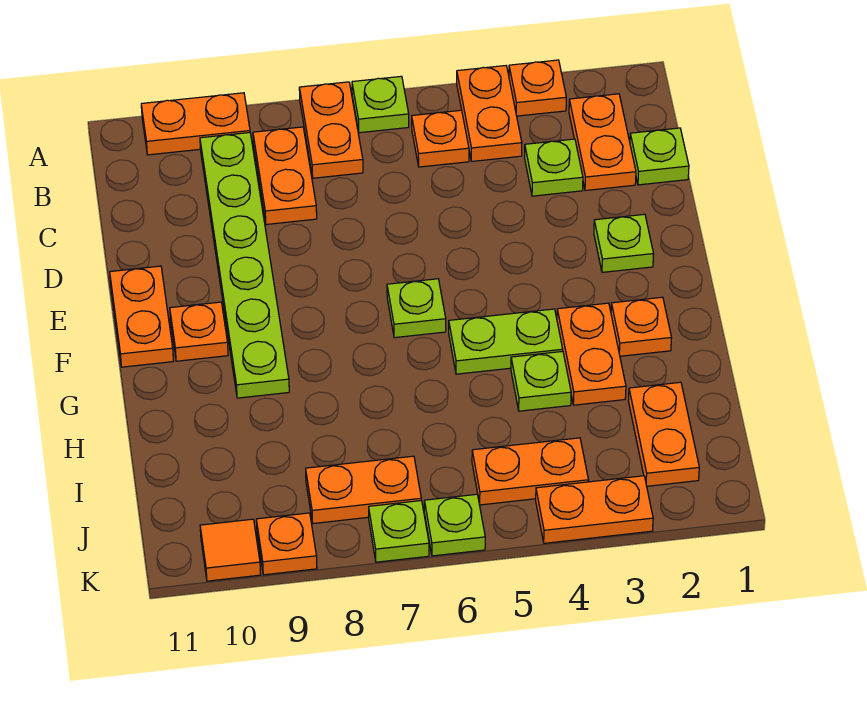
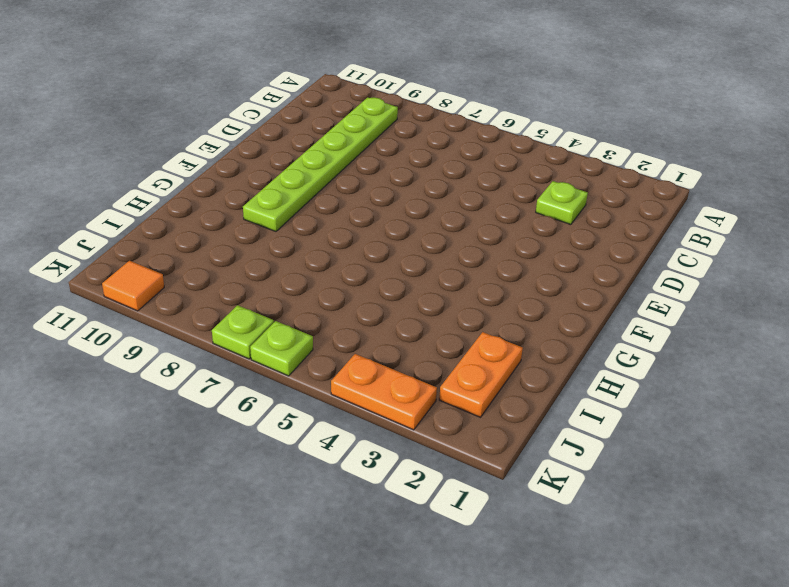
none -> orange plate A3 level 1
none -> orange plate A4:B4 level 1
none -> lime plate A6 level 1

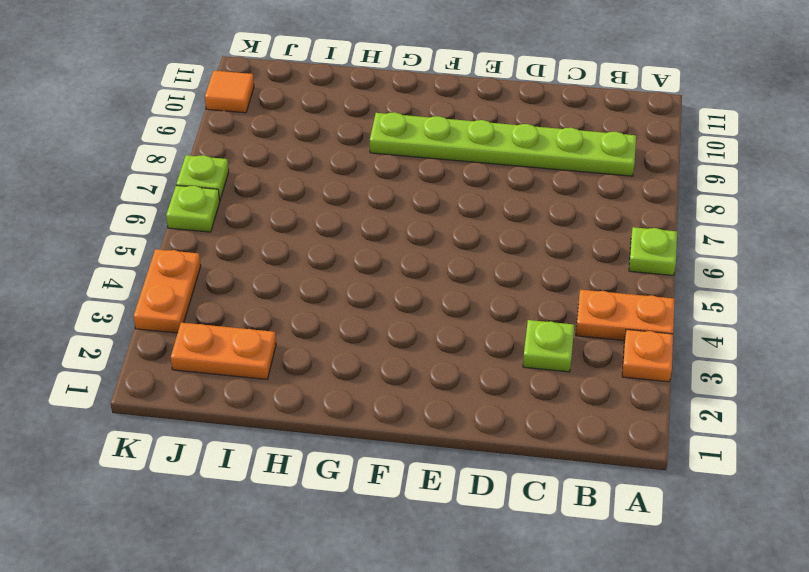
none -> orange plate A7:B7 level 1
none -> orange plate A9:A10 level 1
none -> orange plate B2:C2 level 1

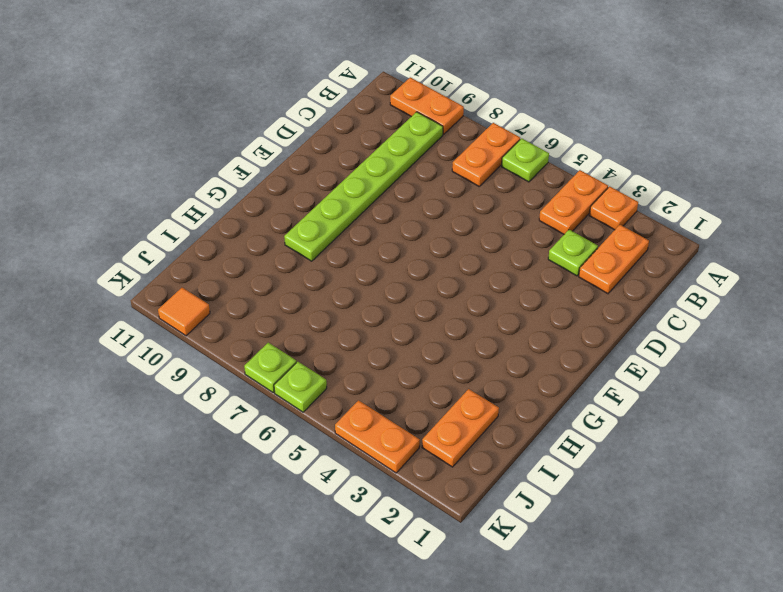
none -> orange plate B5 level 1
none -> orange plate B8:C8 level 1
none -> lime plate C1 level 1

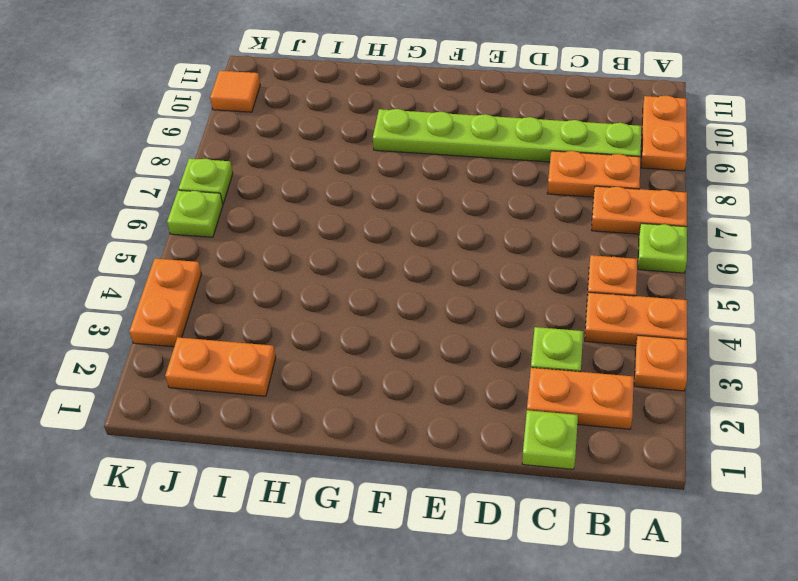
none -> lime plate E2 level 1
none -> orange plate E11:F11 level 1
none -> lime plate F6 level 1

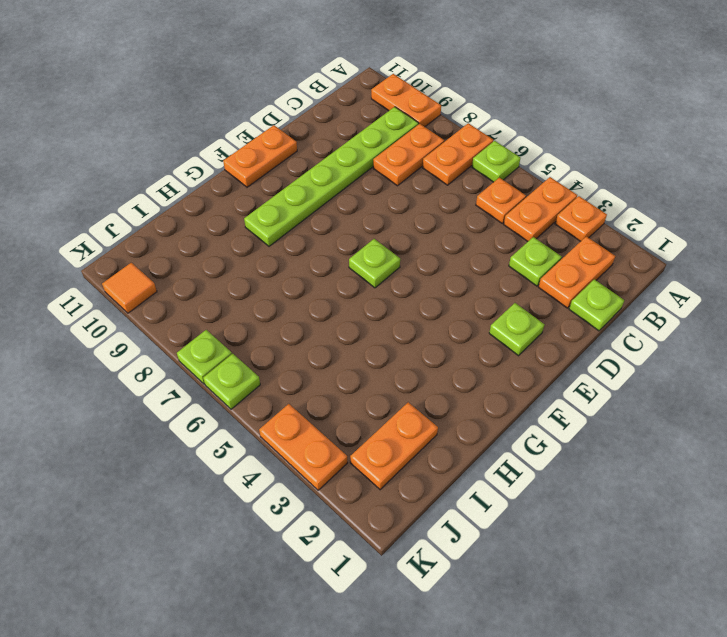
none -> orange plate F10 level 1
none -> orange plate G2 level 1
none -> orange plate G3:H3 level 1

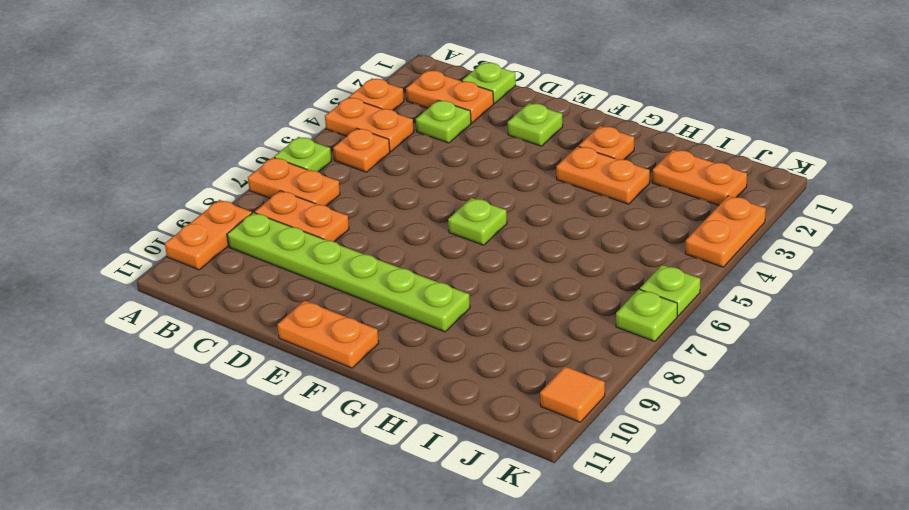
none -> orange plate F10 level 1
none -> lime plate G4:G5 level 1
none -> lime plate H4 level 1

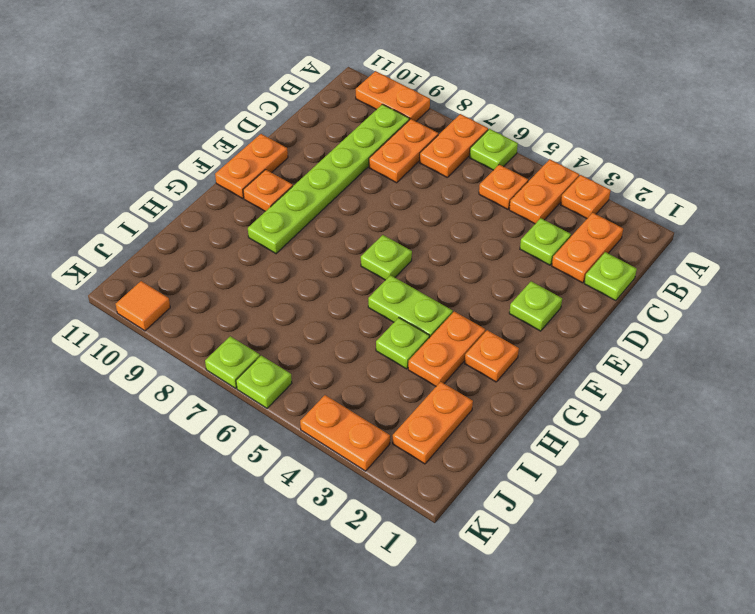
none -> orange plate J4:J5 level 1
none -> orange plate J7:J8 level 1
none -> orange plate K9 level 1

